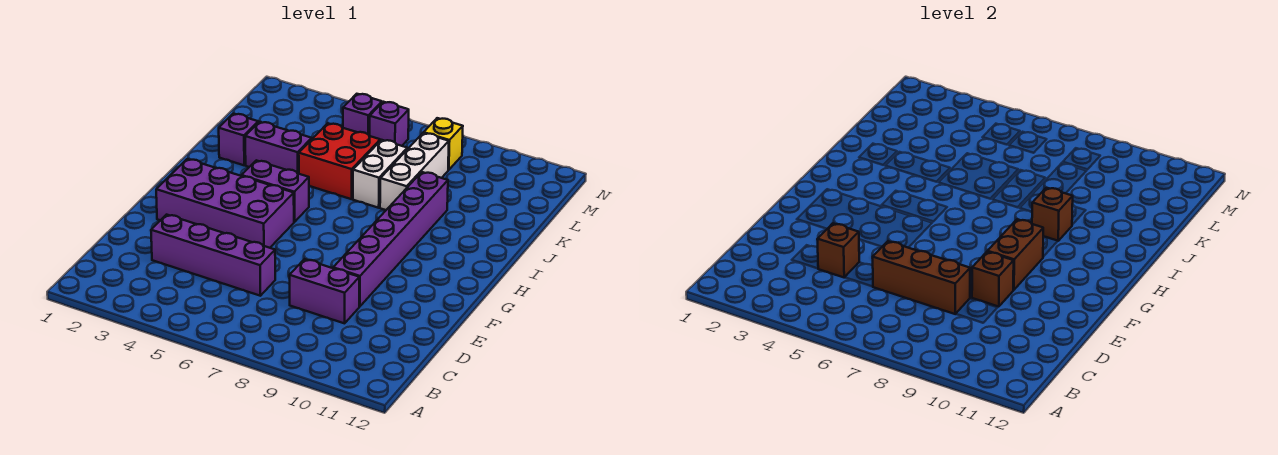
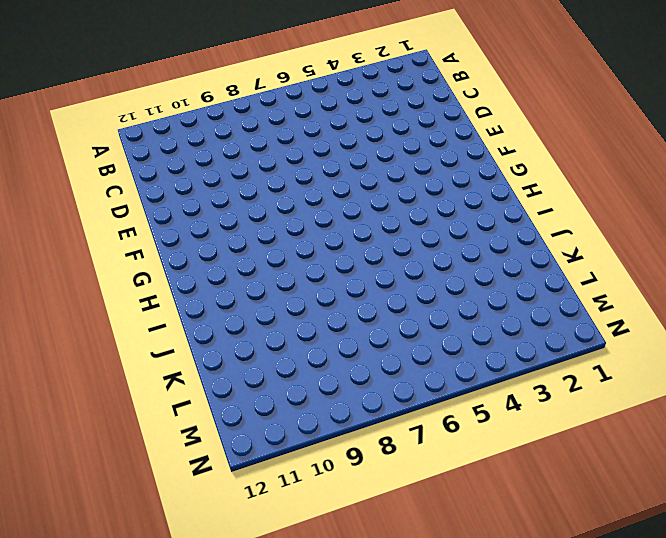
none -> purple brick D3:D6 level 1
none -> purple brick D8:D9 level 1
none -> purple brick E9:J9 level 1

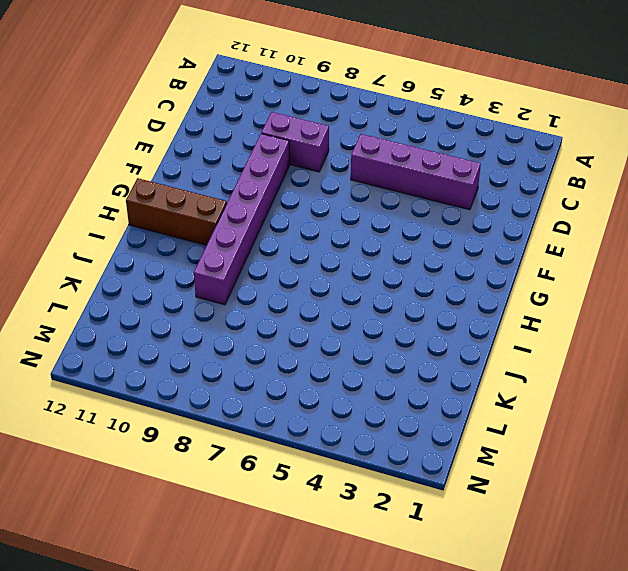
brown brick H10:H12 level 1 -> brown brick D6:D8 level 2
none -> purple brick F2:G5 level 1
none -> purple brick H4:H5 level 1
none -> purple brick J2 level 1

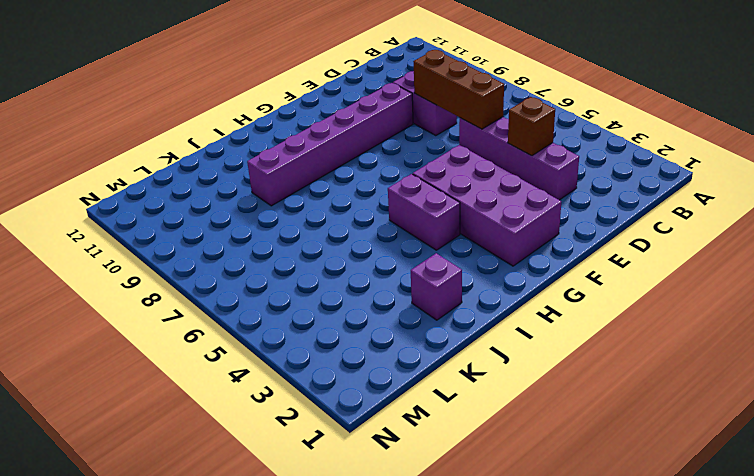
none -> purple brick J3:J4 level 1
none -> red brick J5:K6 level 1
none -> white brick J7:K7 level 1

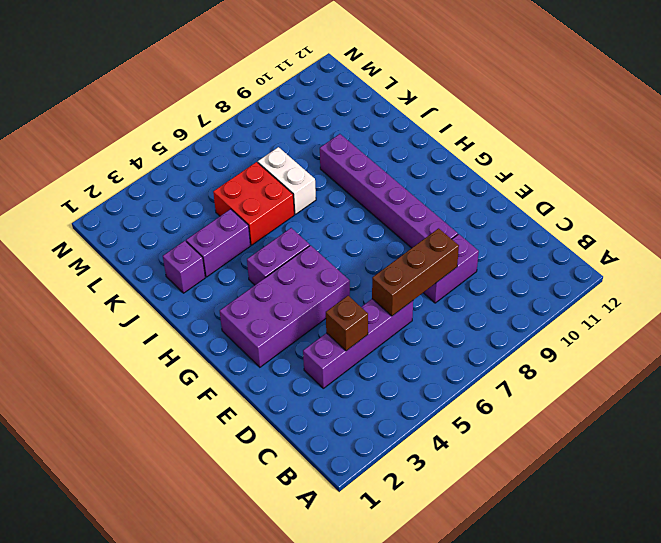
none -> white brick J8:L8 level 1
none -> purple brick M5 level 1
none -> purple brick M6 level 1

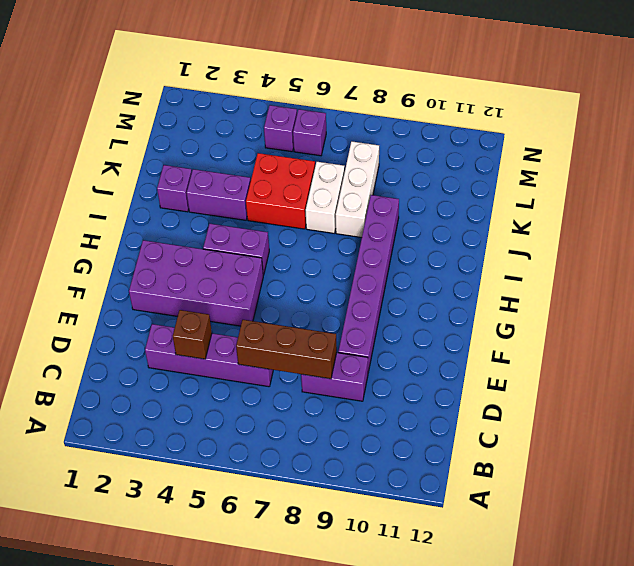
none -> yellow brick M8 level 1
none -> brown brick E9 level 2
none -> brown brick F9:G9 level 2

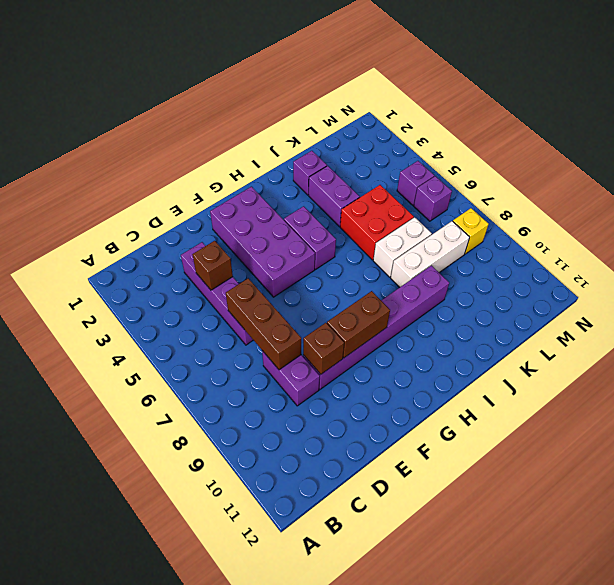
none -> brown brick I9 level 2

